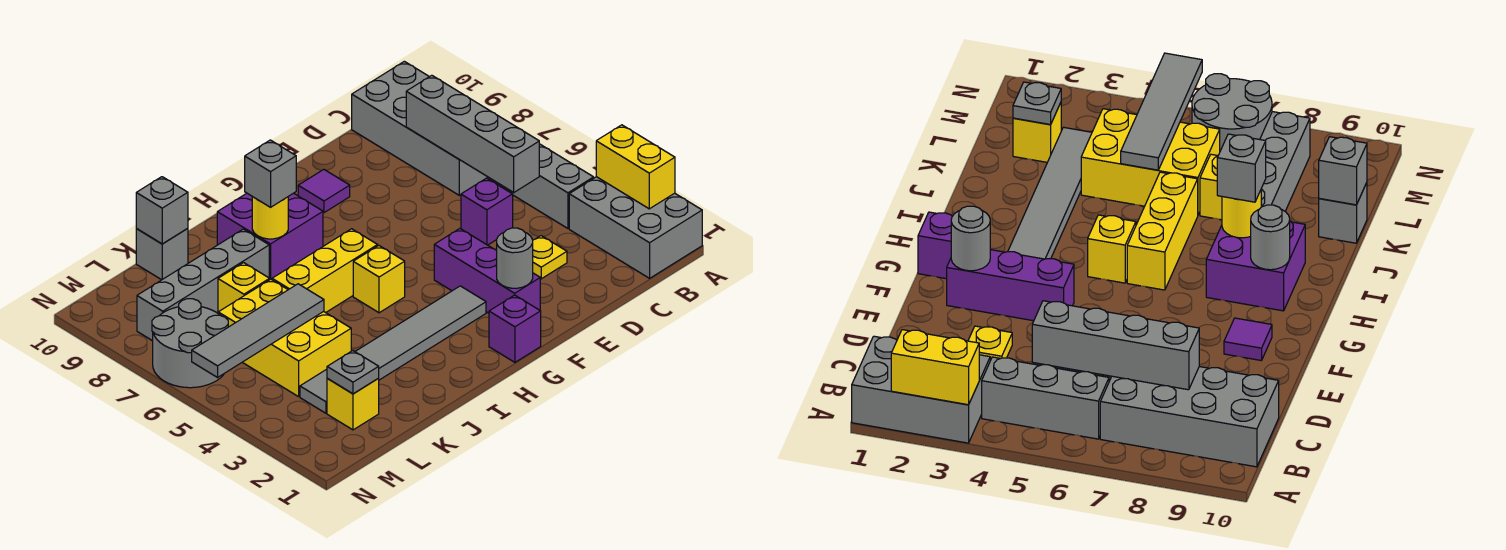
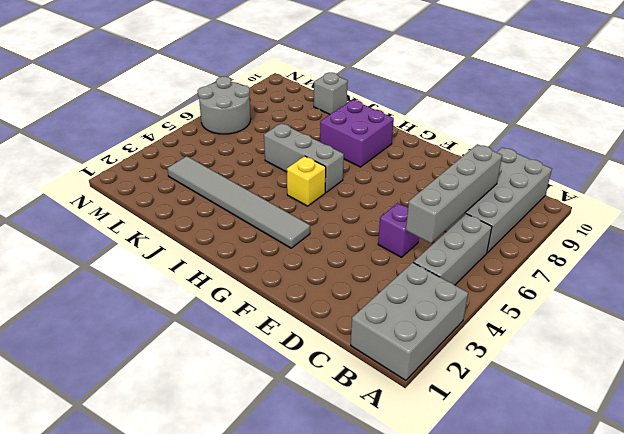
grey brick H6:J6 level 1 -> yellow brick H6:J6 level 1
none -> yellow plate D3 level 1
none -> purple brick F2:F4 level 1
none -> purple tile F9 level 1

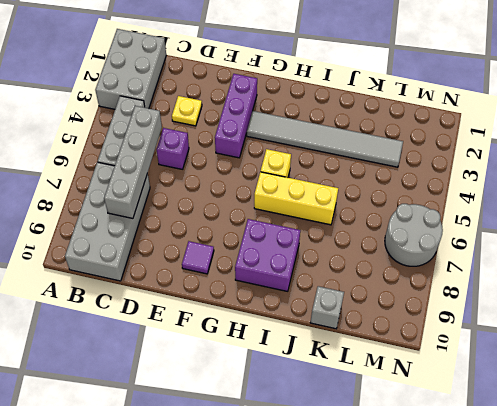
none -> purple brick G1 level 1
none -> grey brick J8:M8 level 1
none -> yellow brick K4:L6 level 1

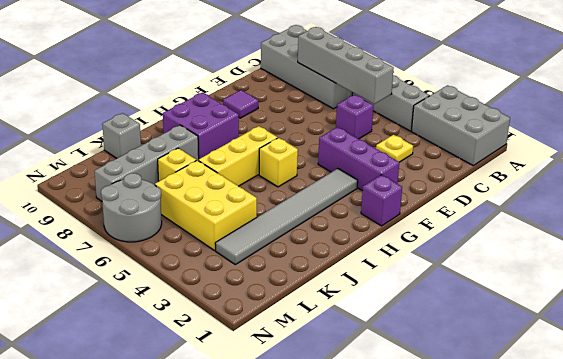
none -> yellow brick L2 level 1
none -> yellow brick A2:A3 level 2
none -> grey round brick F2 level 2

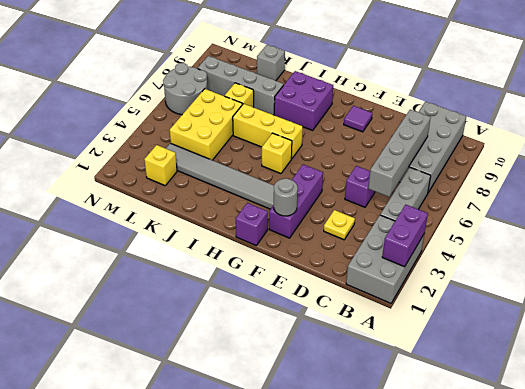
purple brick A2:A3 level 2 -> yellow brick A2:A3 level 2
none -> grey round brick H9 level 2
none -> yellow round brick I8 level 2
none -> grey tile K5:N5 level 2

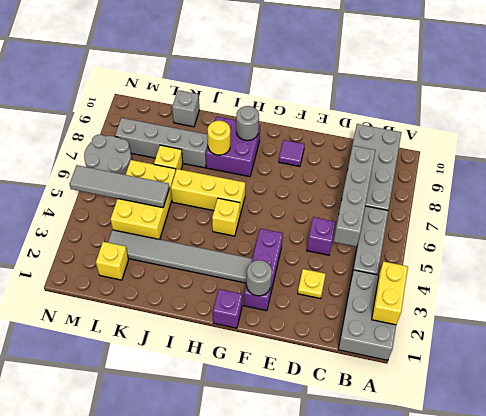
none -> grey brick K10 level 2
none -> grey plate L2 level 2
none -> grey brick I8 level 3

